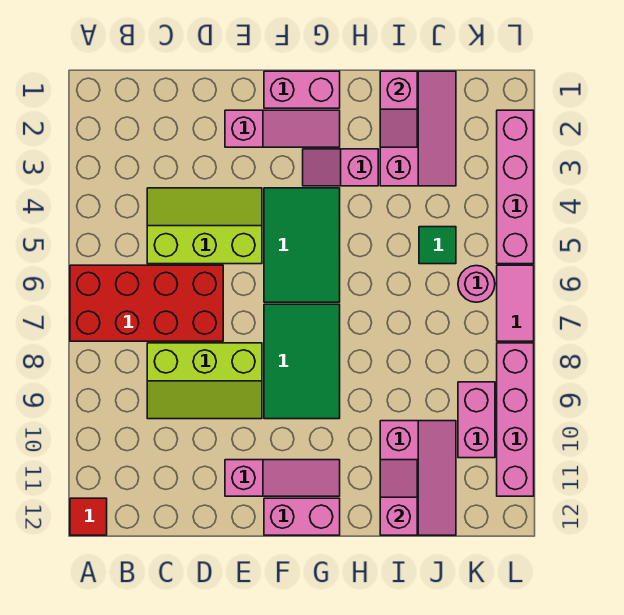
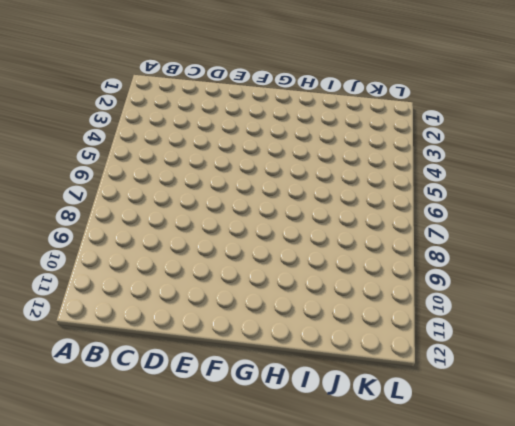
none -> red brick A6:D7 level 1
none -> red tile A12 level 1
none -> lime slope C4:E5 level 1 top 5

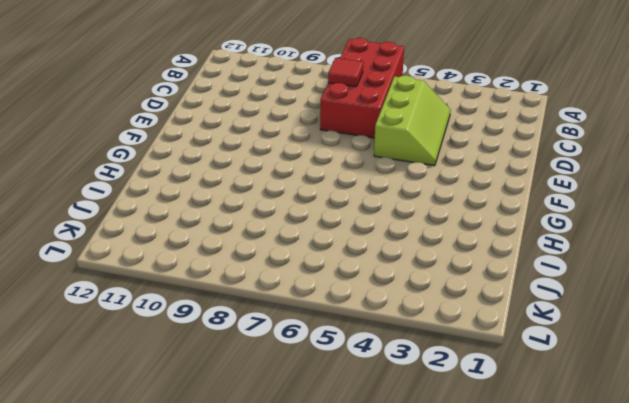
red tile C7 level 2 -> red tile A12 level 1
none -> lime slope C8:E9 level 1 top 8
none -> pink slope E2:G2 level 1 top E
none -> pink slope E11:G11 level 1 top E

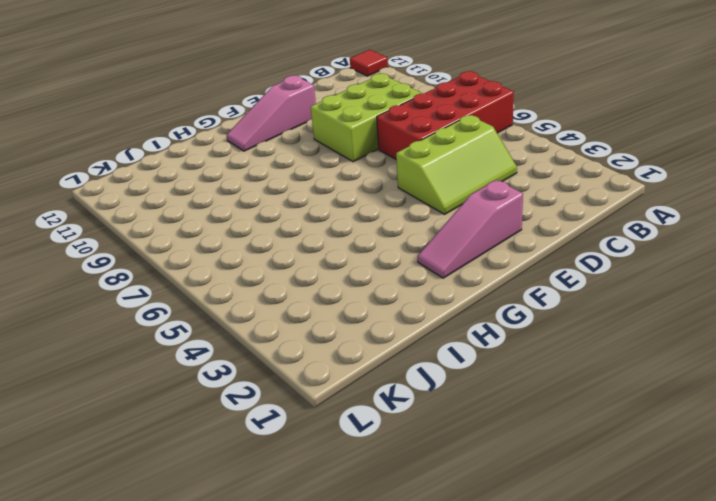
lime brick C8:E9 level 1 -> lime slope C8:E9 level 1 top 8
none -> pink brick F1:G1 level 1
none -> green tile F4:G6 level 1
none -> green tile F7:G9 level 1

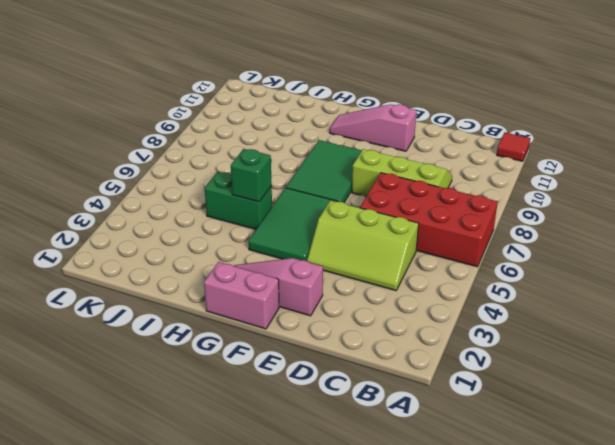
green brick H5:I5 level 1 -> none
green brick H5 level 2 -> none
none -> pink brick F12:G12 level 1
none -> pink slope G3:H3 level 1 top H
none -> pink slope I1:J3 level 1 top I

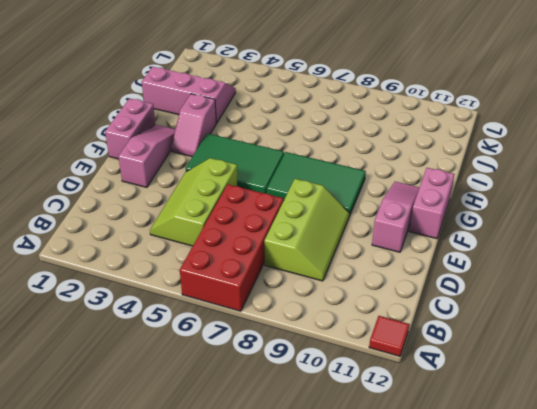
none -> pink slope I10:J12 level 1 top I
none -> green tile J5 level 1
none -> pink round brick K6 level 1

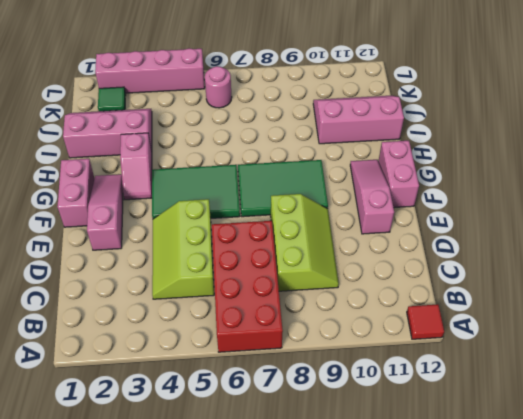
green tile K2 level 1 -> green tile J5 level 1
none -> pink brick K9:K10 level 1
none -> pink tile L6:L7 level 1
none -> pink brick L8:L11 level 1

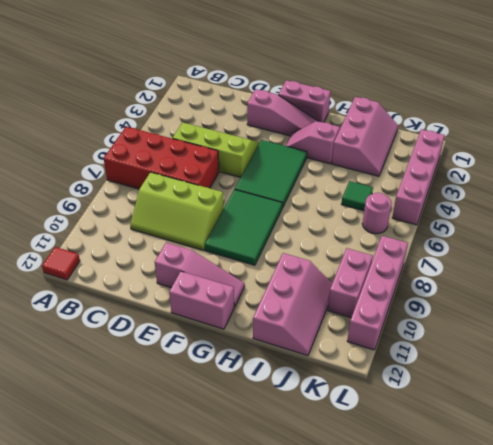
none -> pink tile L6:L7 level 1
none -> pink slope I1:I2 level 2 top 1
none -> pink slope I11:I12 level 2 top 12

